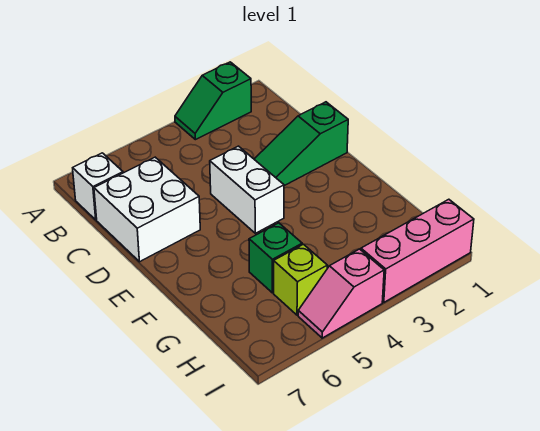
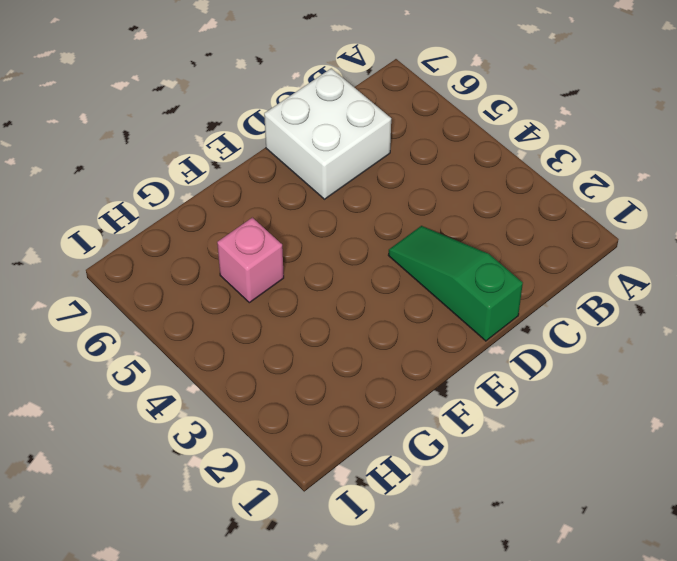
pink brick G5 level 1 -> green brick G5 level 1
none -> green slope A2:A3 level 1 top 2
none -> white brick B7 level 1

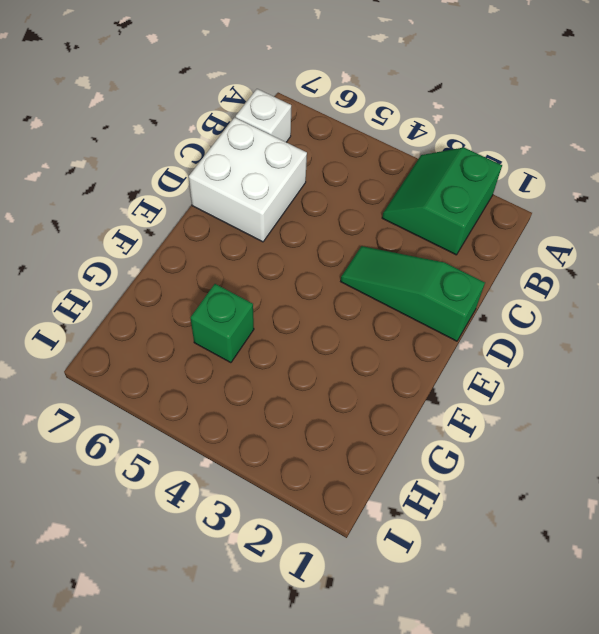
green slope A2:B3 level 1 top 2 -> green slope A2:A3 level 1 top 2
none -> white brick D4:E4 level 1
none -> lime brick H5 level 1

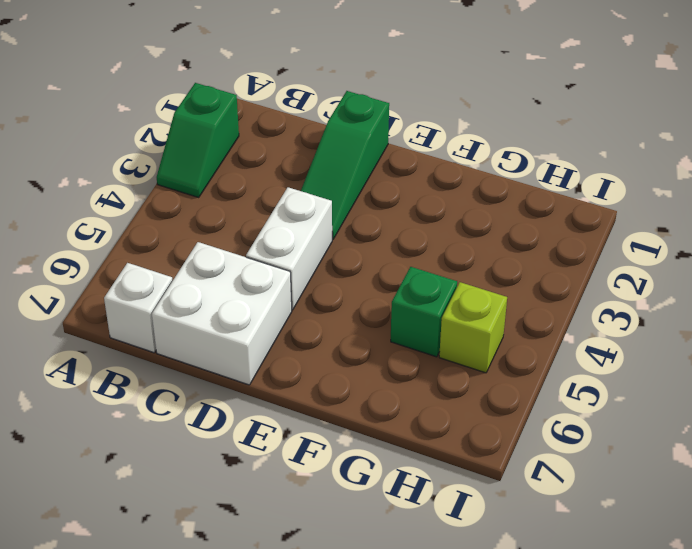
white brick D4:D5 level 1 -> white brick D4:E4 level 1
none -> pink brick I1:I3 level 1
none -> pink slope I4:I5 level 1 top 4

